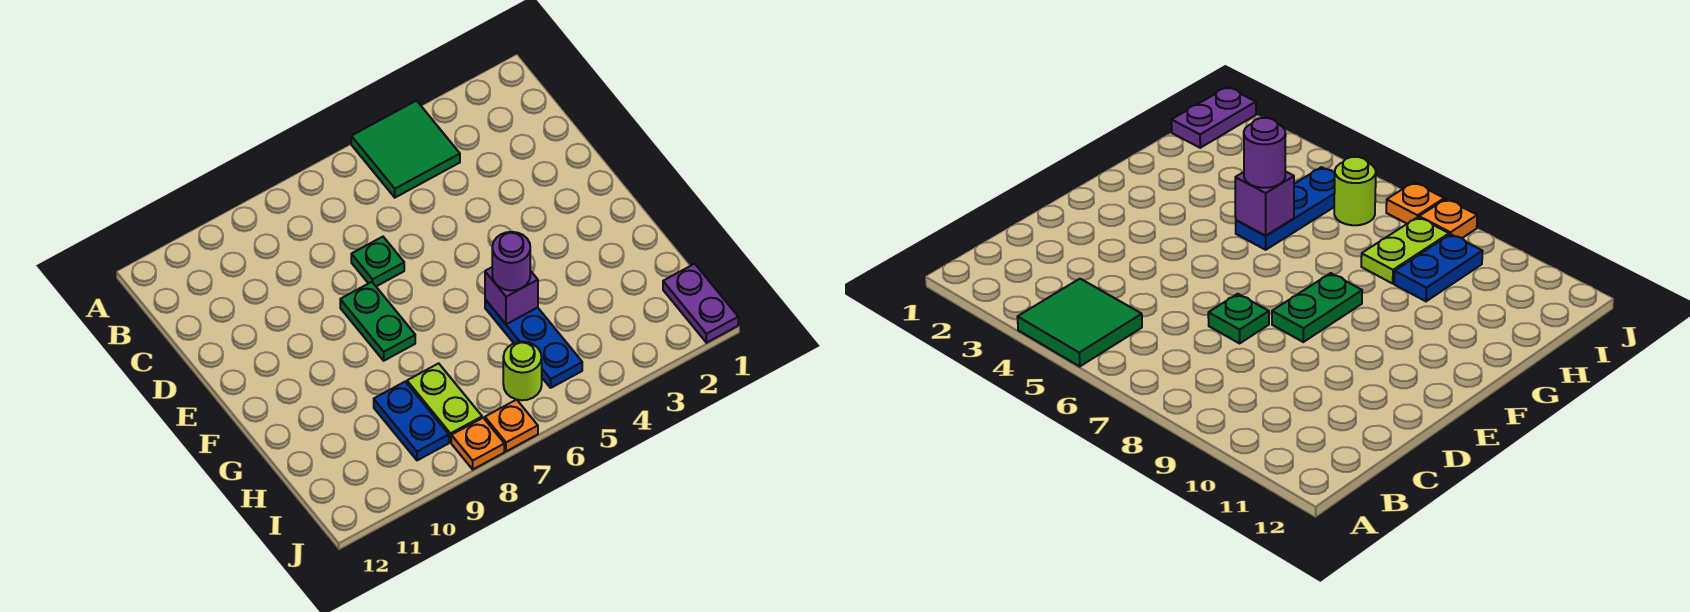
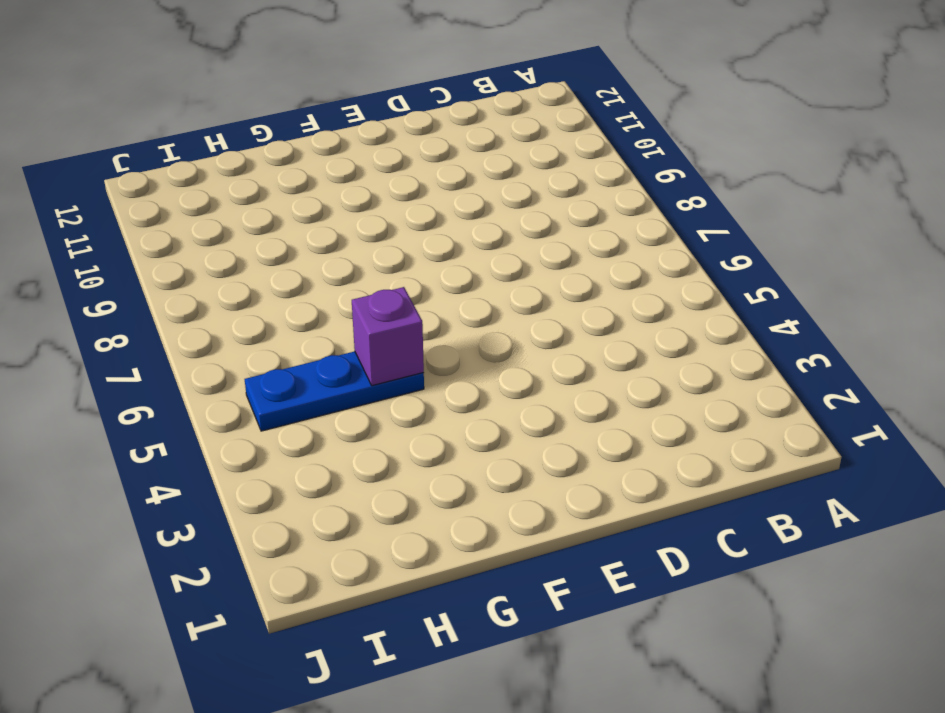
none -> green tile A4:B5 level 1
none -> green plate D7 level 1
none -> green plate E8:F8 level 1

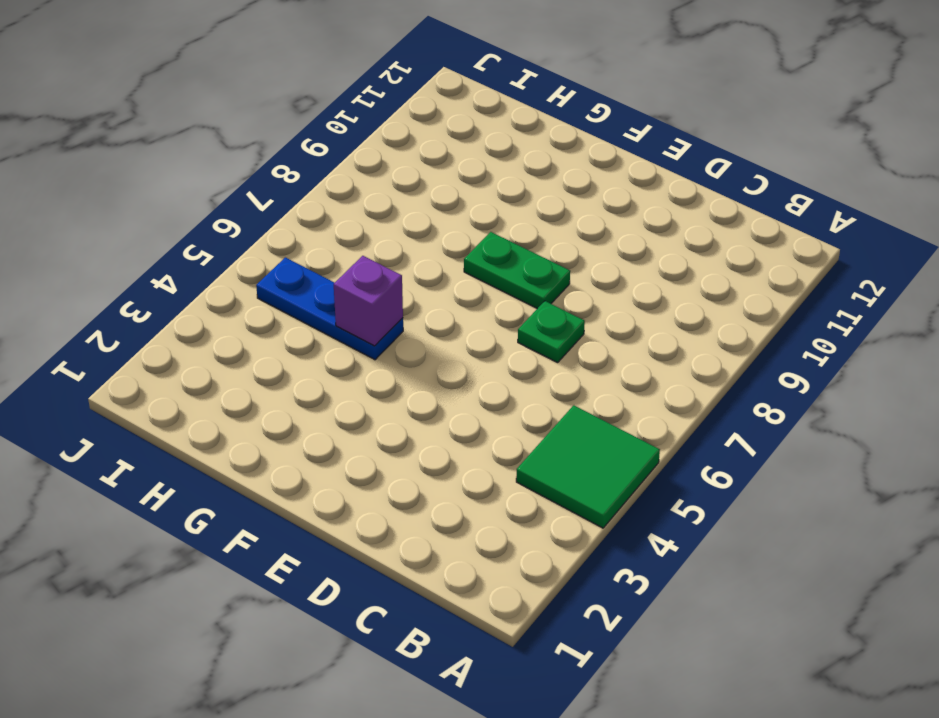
none -> lime plate H8:I8 level 1
none -> blue plate H9:I9 level 1
none -> purple plate I1:J1 level 1

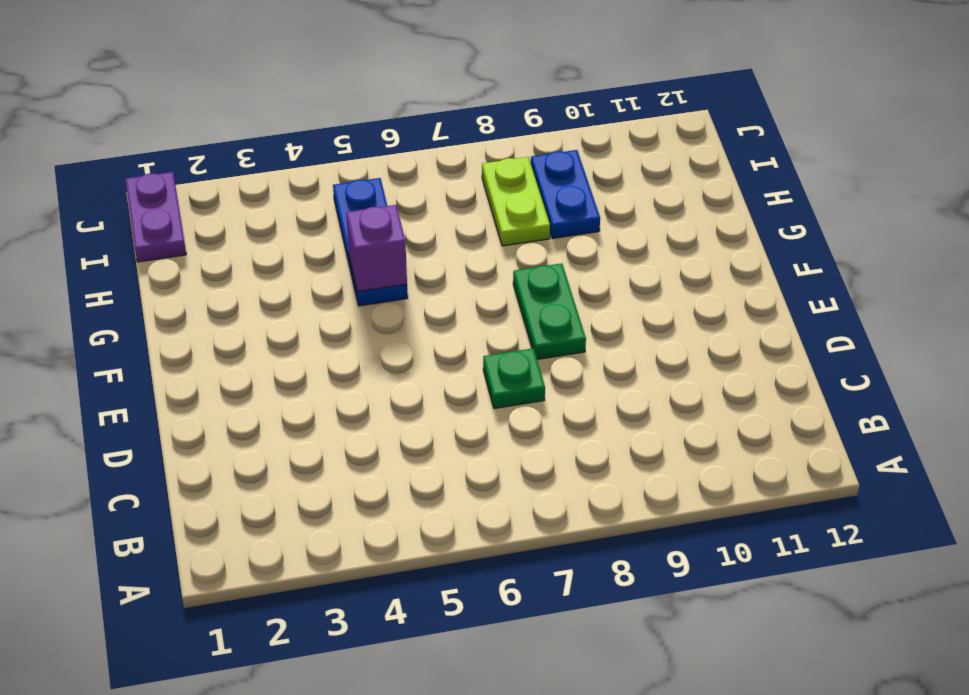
none -> green tile A4:B5 level 1
none -> lime round brick I6 level 1
none -> orange plate J7 level 1

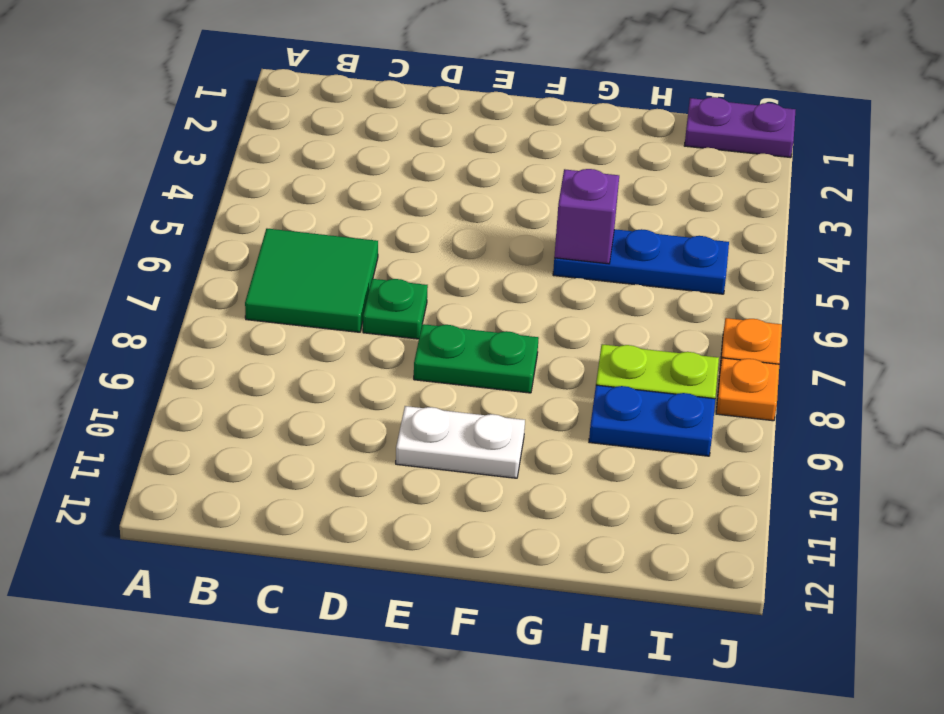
green tile B6:C7 level 1 -> green tile A4:B5 level 1
white plate E10:F10 level 1 -> none
none -> lime round brick I6 level 1
none -> purple round brick G5 level 3

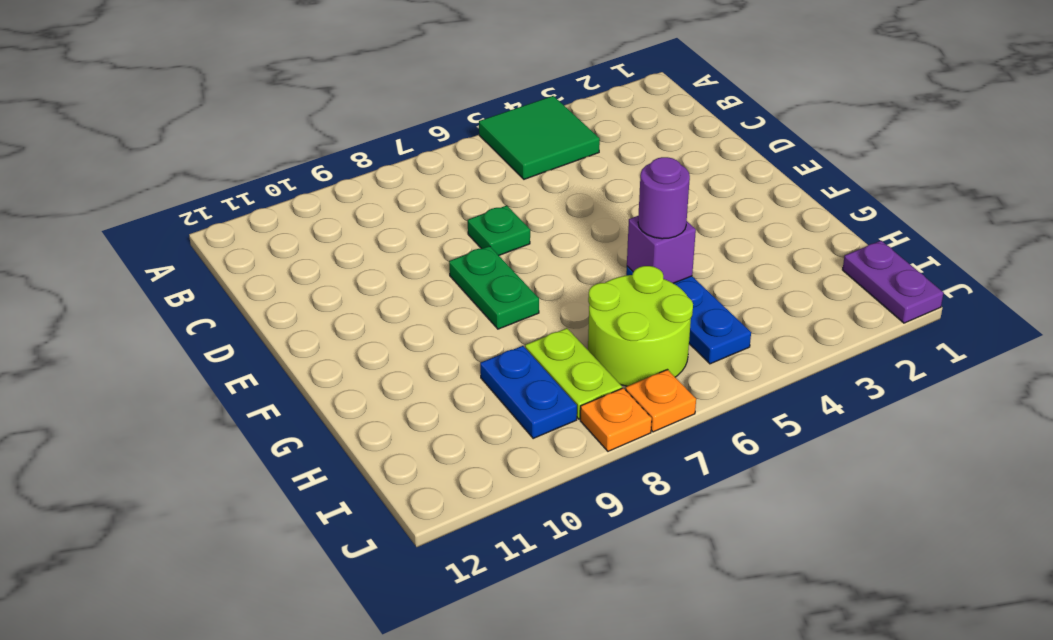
lime round brick H6:I7 level 1 -> lime round brick I6 level 1

